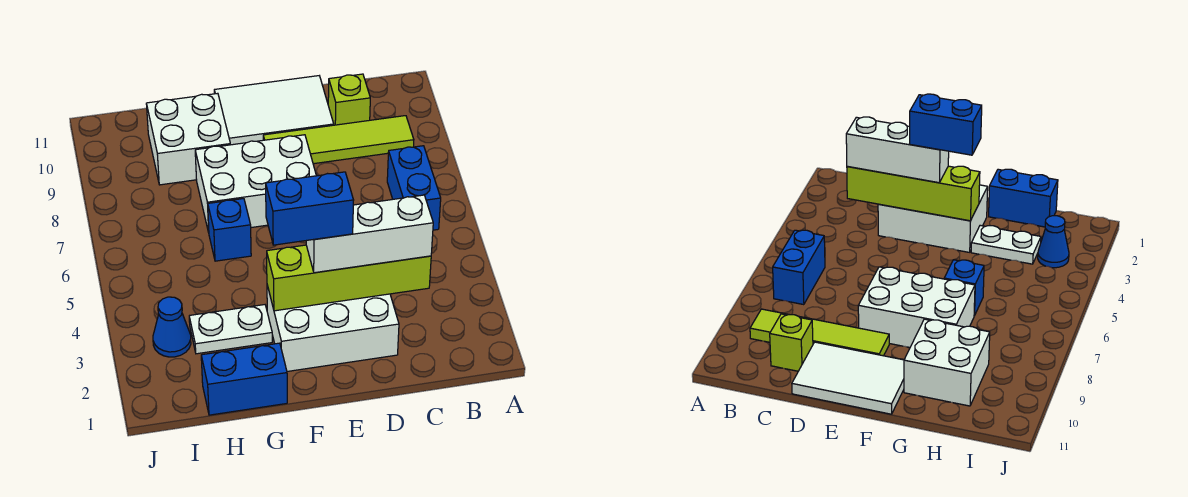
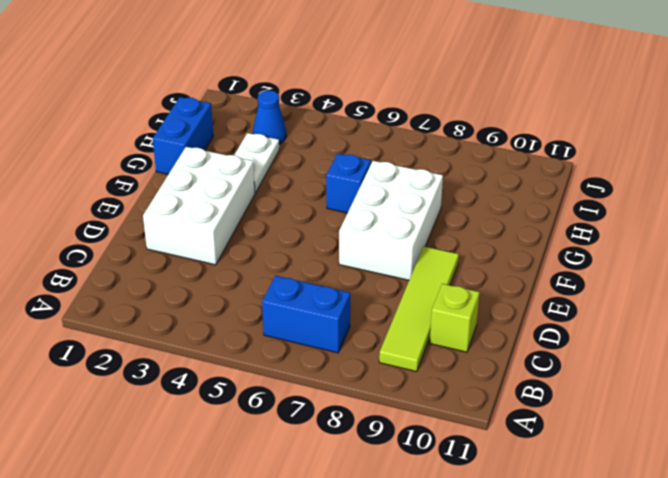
none -> white tile D10:F11 level 1
none -> white brick G9:H10 level 1
none -> lime brick C3:F3 level 2

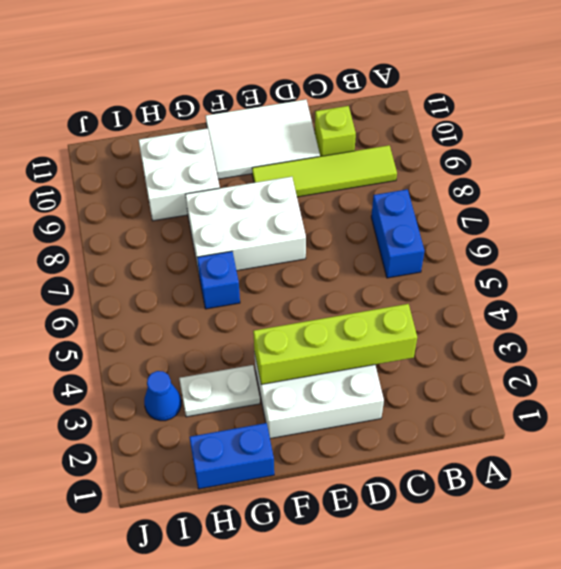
none -> white brick C3:E3 level 3
none -> blue brick E3:F3 level 4

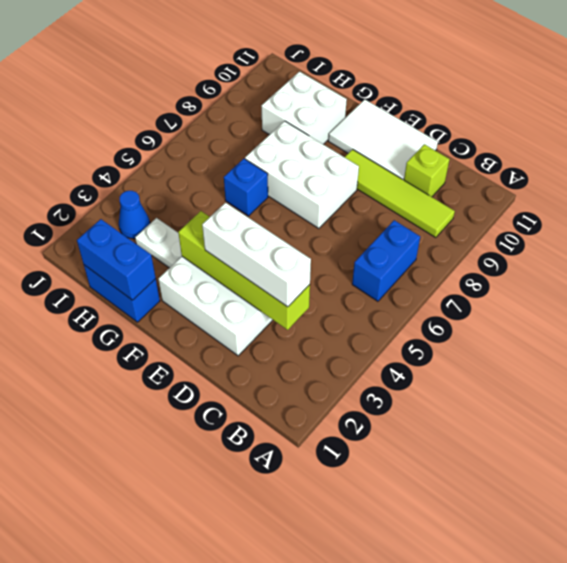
blue brick G1:H1 level 2 -> blue brick E3:F3 level 4

